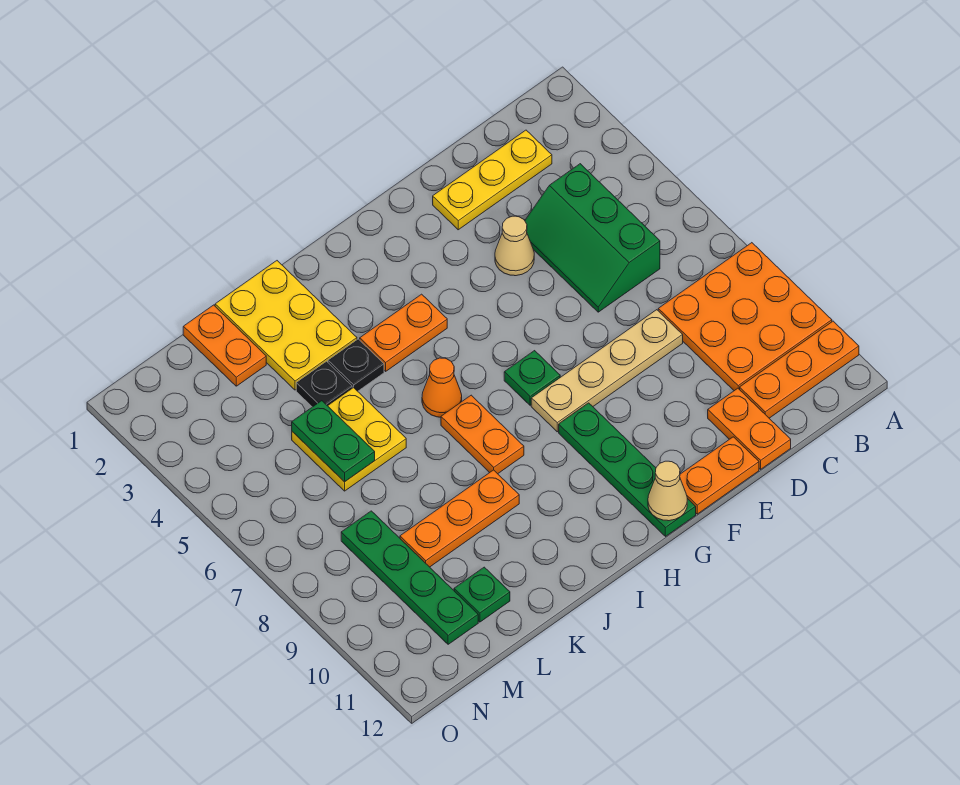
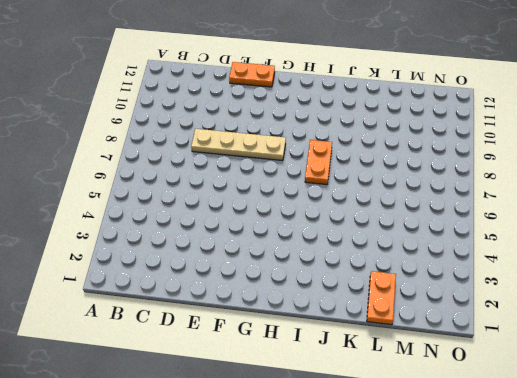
none -> orange plate A8:C10 level 1
none -> orange plate A11:C11 level 1
none -> yellow plate C2:E2 level 1

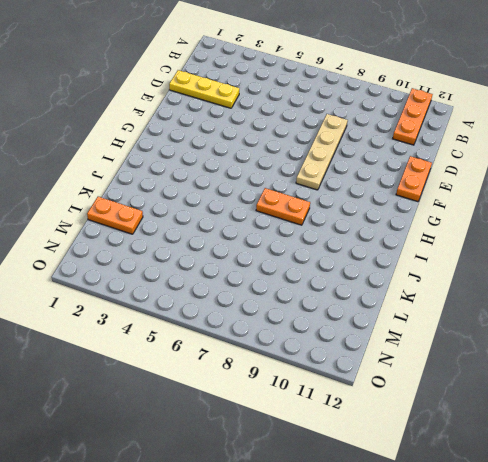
yellow plate D1:D3 level 1 -> yellow plate C2:E2 level 1
none -> orange plate A8:C10 level 1
none -> green slope C4:D6 level 1 top C
none -> orange plate D11:D12 level 1

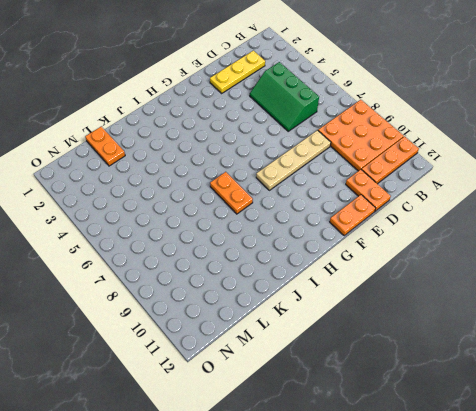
none -> tan cone E4 level 1
none -> green plate G7 level 1
none -> green plate G9:G12 level 1

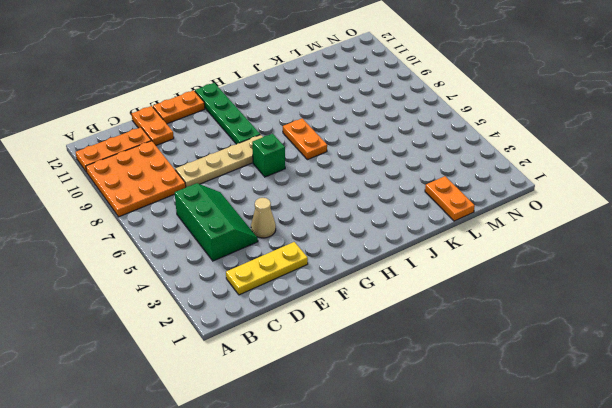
green brick G7 level 1 -> green plate G7 level 1
none -> orange plate H4:I4 level 1
none -> orange cone I6 level 1
none -> yellow plate J1:K3 level 1

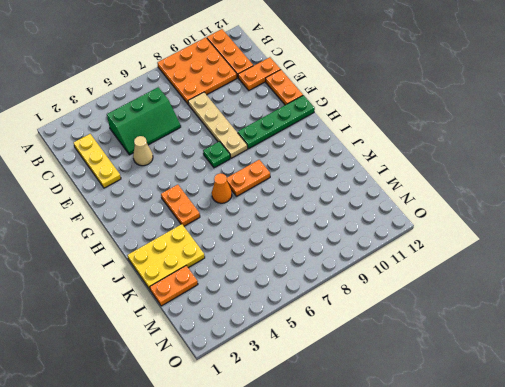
none -> black plate J4 level 1
none -> orange plate J9:L9 level 1
none -> black plate K4 level 1

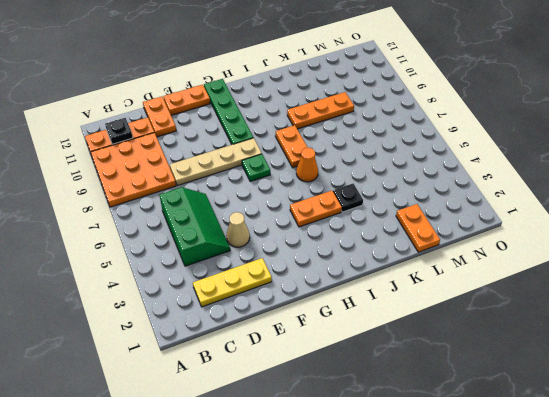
black plate B11 level 2 -> black plate K4 level 1
none -> yellow plate J1:K3 level 1
none -> yellow plate K5:L6 level 1
none -> green plate L11 level 1

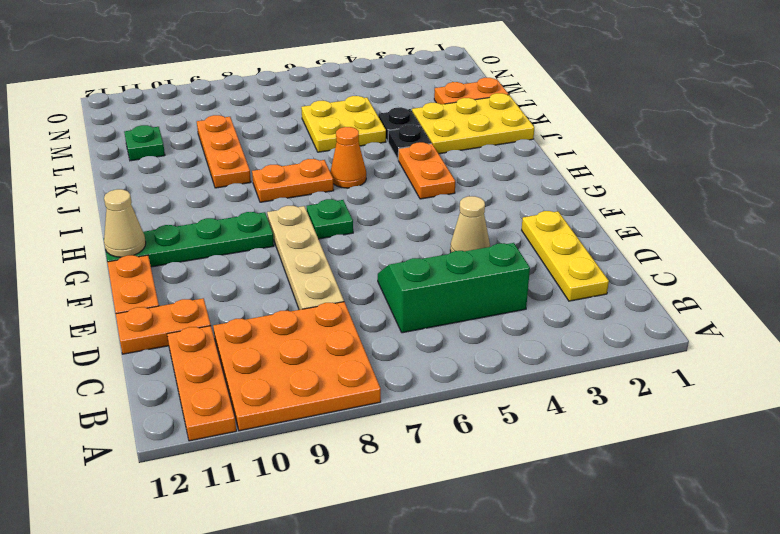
none -> green plate M8:M11 level 1
none -> green plate L5:L6 level 2

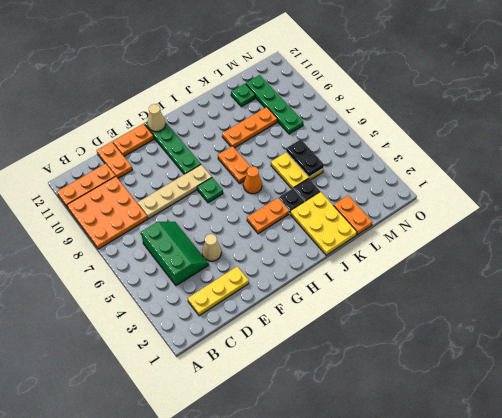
black plate L5:L6 level 2 -> green plate L5:L6 level 2

